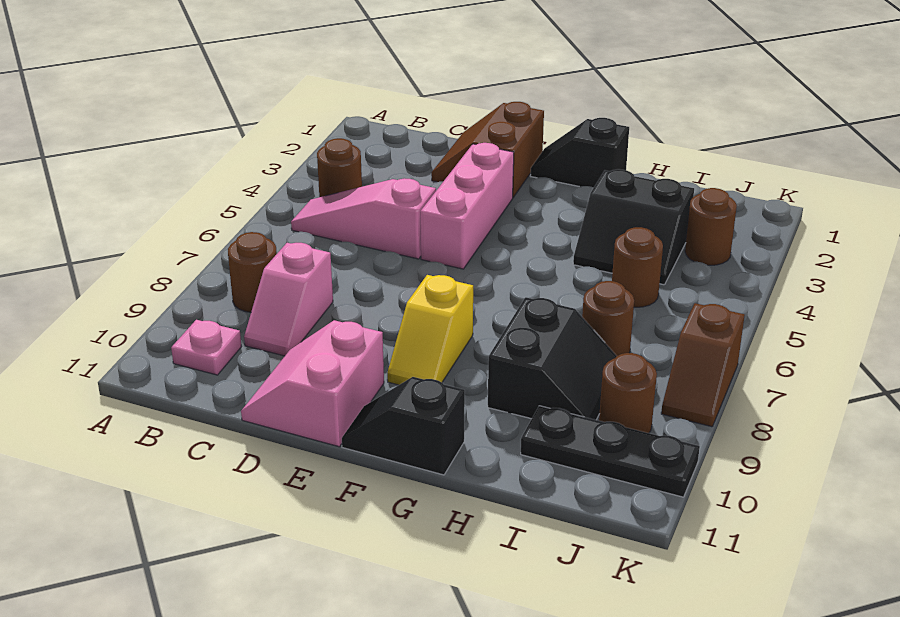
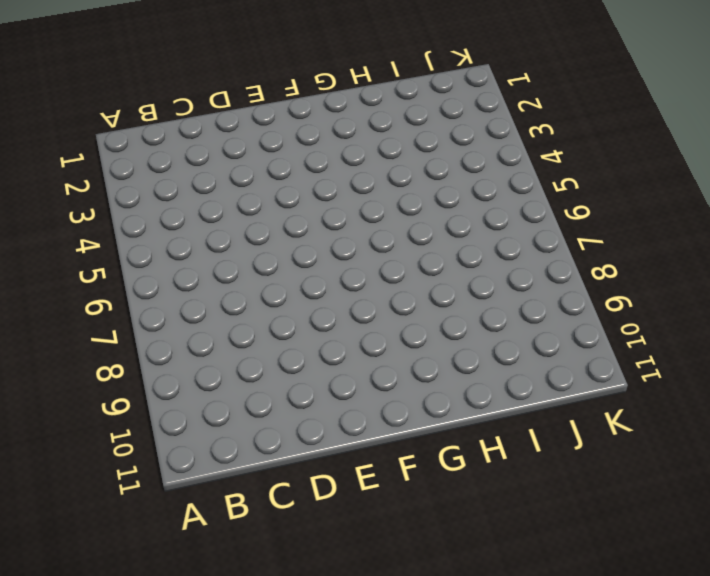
none -> brown round brick B4 level 1
none -> pink slope B5:D5 level 1 top D
none -> brown round brick B8 level 1

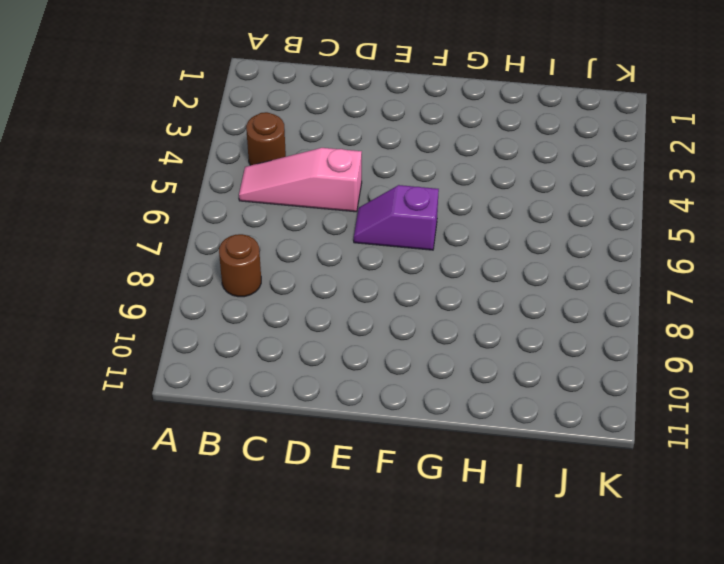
purple slope E6:F6 level 1 top F -> none
none -> pink plate B10 level 1
none -> pink slope C8:C9 level 1 top 8
none -> brown slope D1:E2 level 1 top E

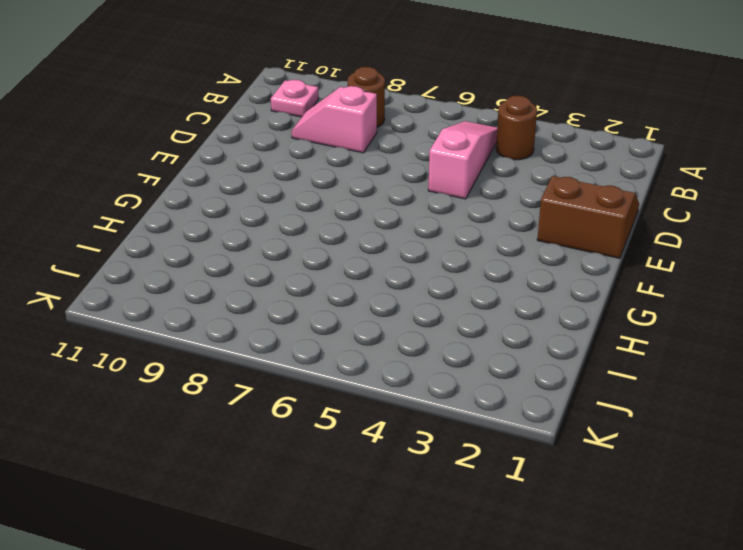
none -> pink slope D10:E11 level 1 top E
none -> pink brick E3:E5 level 1
none -> black slope F1:G1 level 1 top G

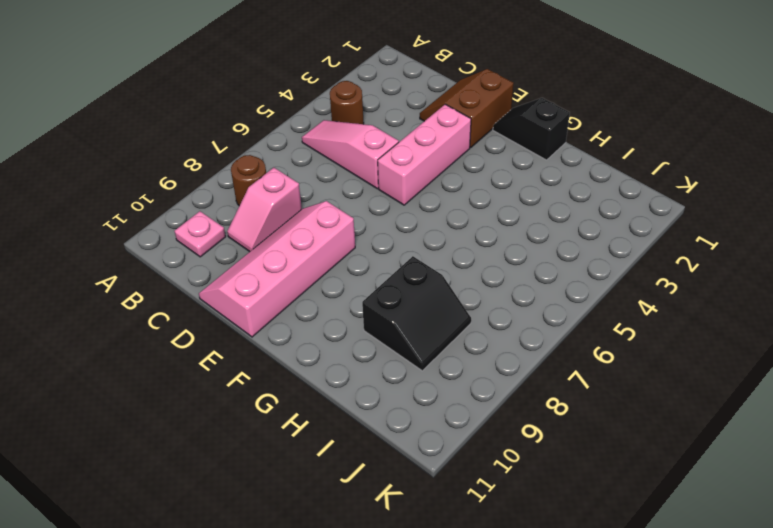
pink slope D8:E11 level 1 top E -> pink slope D10:E11 level 1 top E
none -> yellow slope F8:F9 level 1 top 8
none -> black slope F11:G11 level 1 top G
none -> black slope H3:I4 level 1 top 3

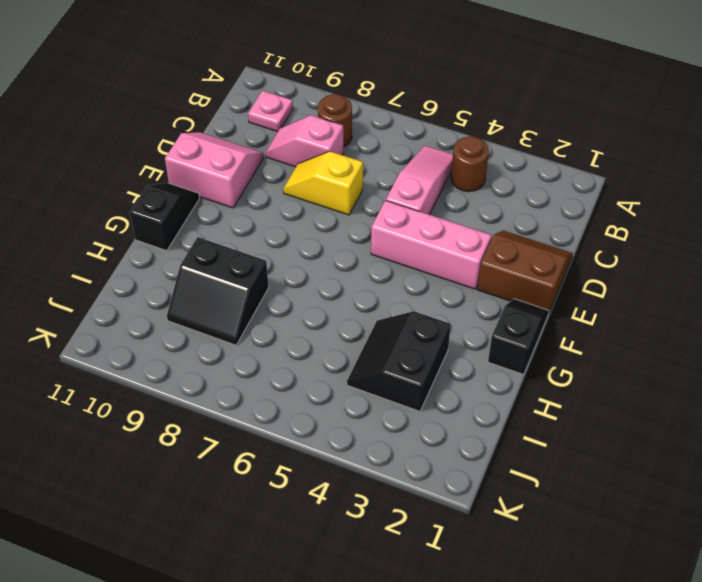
yellow slope D7:D8 level 1 top 7 -> yellow slope F8:F9 level 1 top 8
none -> brown round brick I5 level 1
none -> brown round brick I7 level 1
none -> black plate I10:K10 level 1

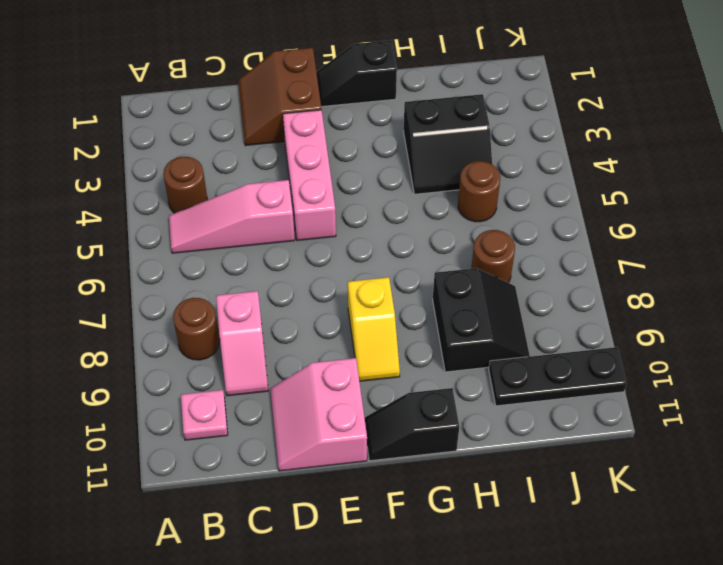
none -> brown round brick J3 level 1
none -> brown round brick J9 level 1
none -> brown slope K7:K8 level 1 top 7

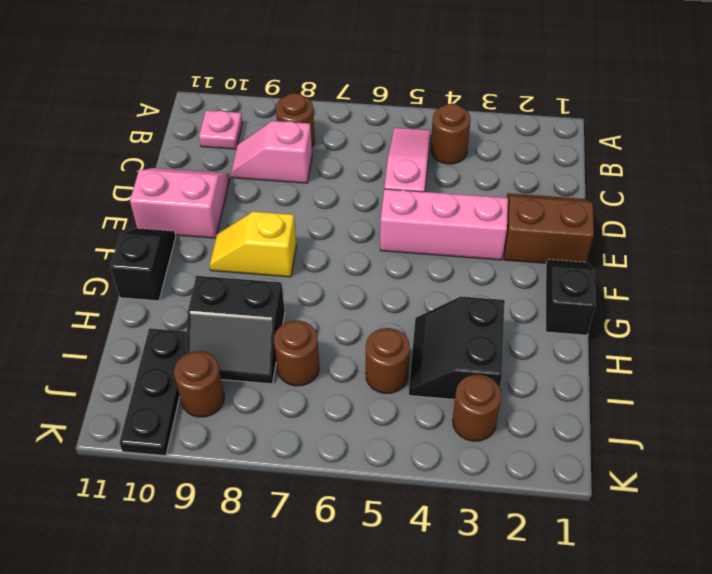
none -> brown slope K7:K8 level 1 top 7

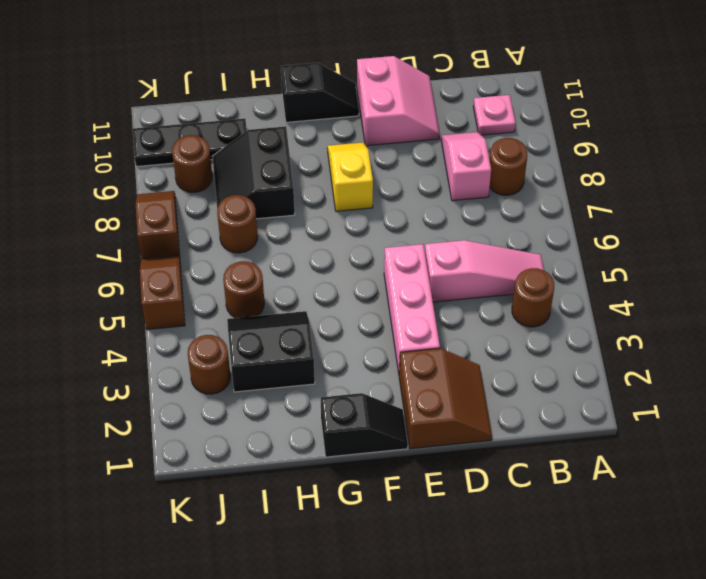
brown slope K5:K6 level 1 top 5 -> none

